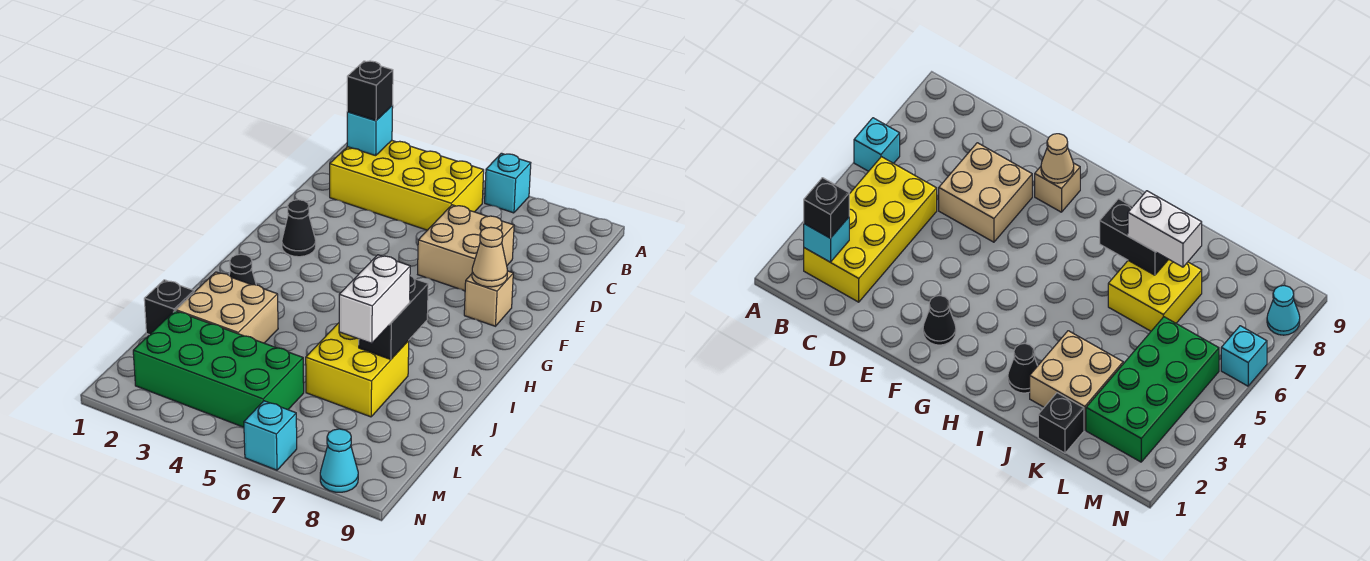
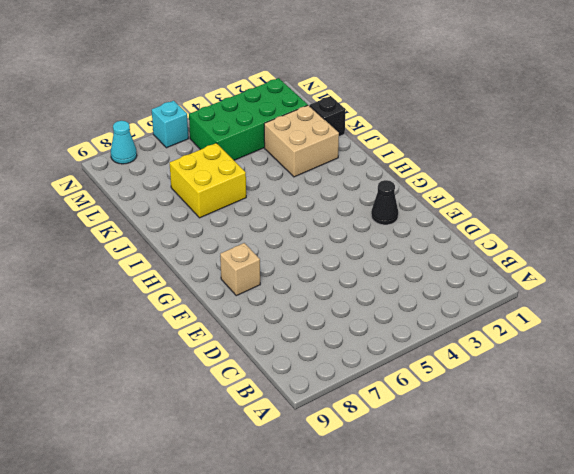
none -> cyan brick A6 level 1
none -> yellow brick B2:C5 level 1
none -> tan brick D6:E7 level 1

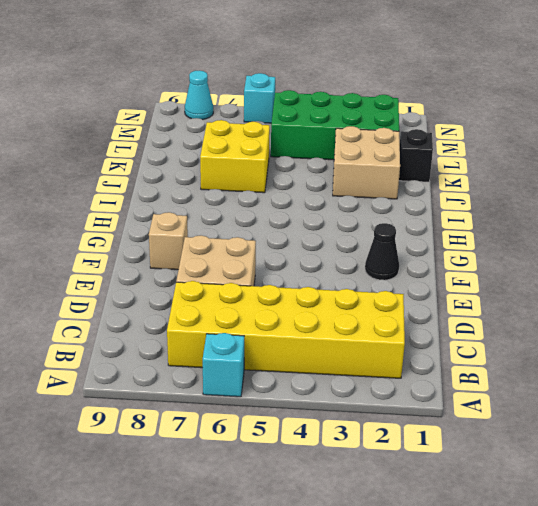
yellow brick B2:C7 level 1 -> yellow brick B2:C5 level 1
none -> black cone I2 level 1
none -> cyan brick B2 level 2
none -> tan cone F8 level 2

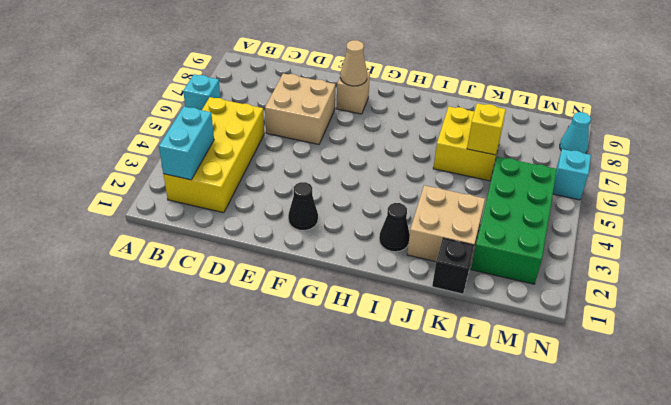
cyan brick B2:B3 level 2 -> cyan brick B2 level 2
yellow brick K6 level 2 -> none
none -> black brick I7:J7 level 2
none -> black brick B2 level 3
none -> white brick J7:K7 level 3

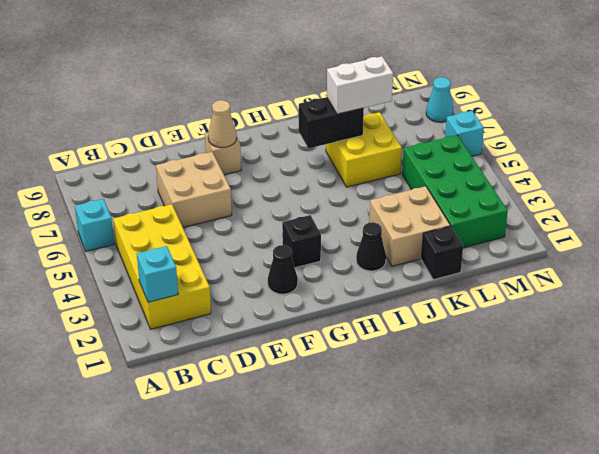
black brick G3 level 1 -> black brick B2 level 3

